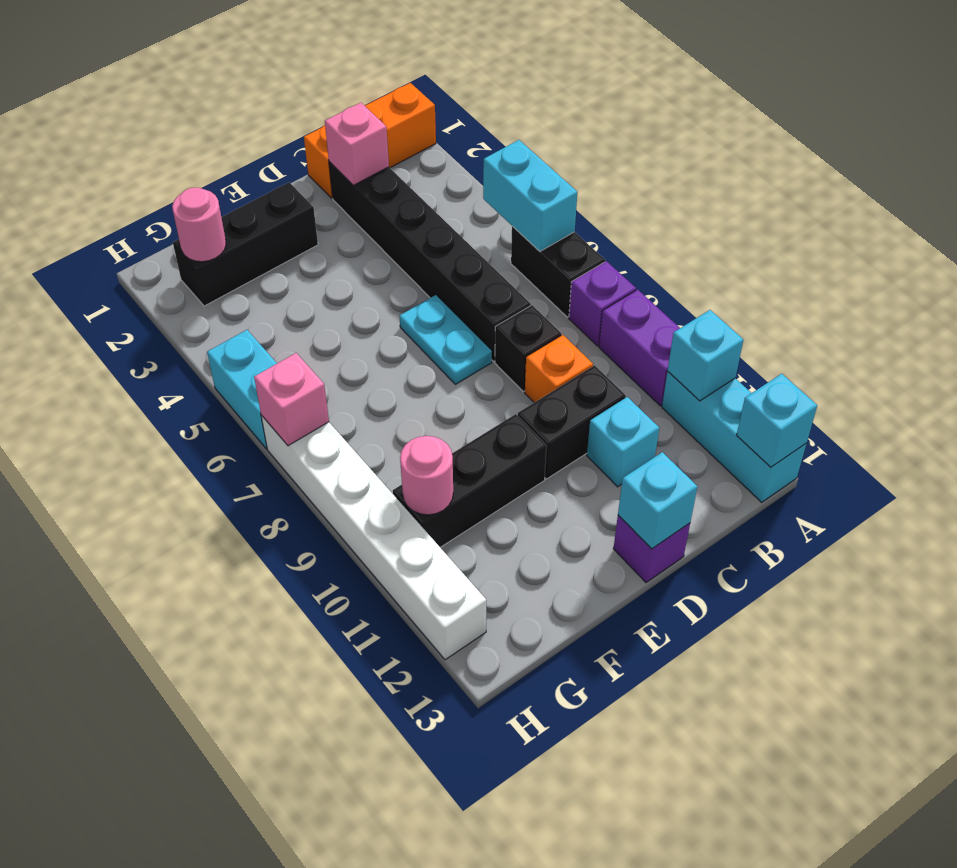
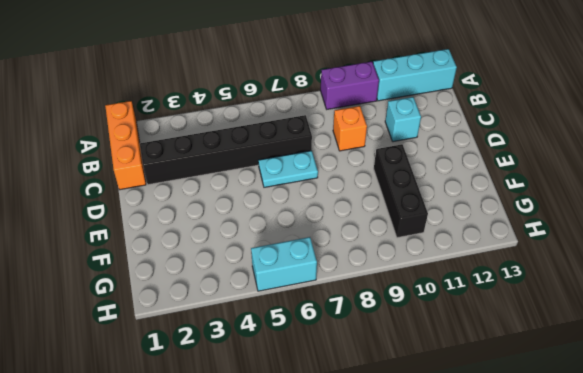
none -> black brick A6:A7 level 1
none -> purple brick A8 level 1
none -> black brick C8 level 1

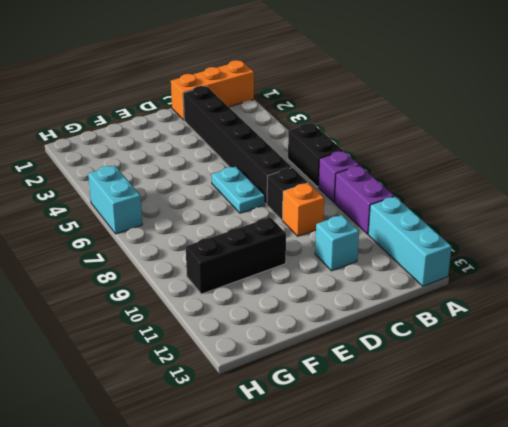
none -> black brick C10:D10 level 1
none -> purple brick D13 level 1
none -> black brick E2:G2 level 1

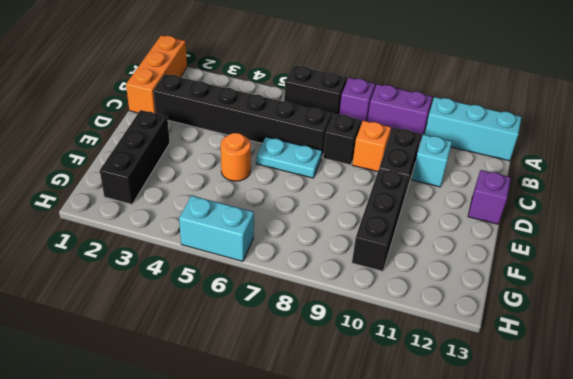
orange round brick E5 level 1 -> none
none -> white brick H7:H12 level 1
none -> cyan brick A5:A6 level 2
none -> cyan brick A11 level 2

